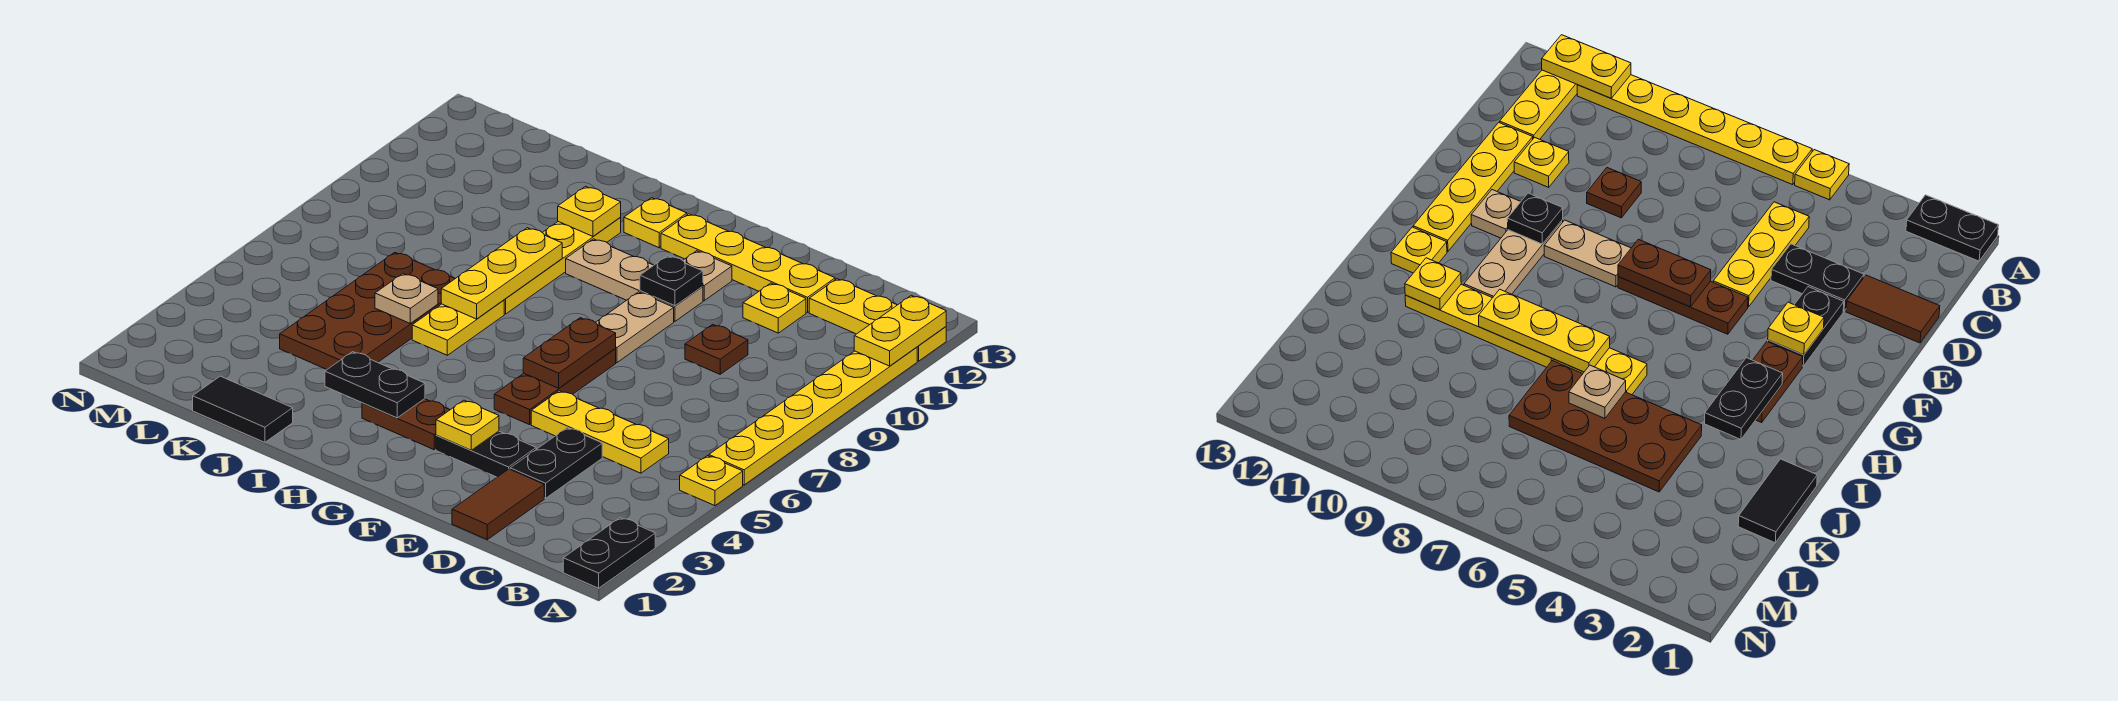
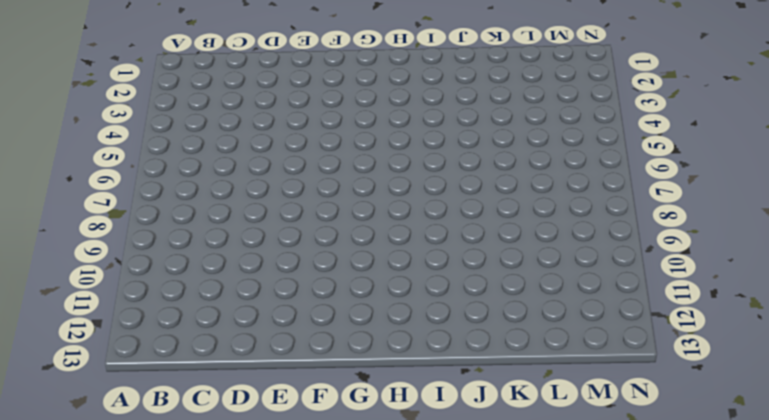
none -> black plate A1:A2 level 1
none -> yellow plate A5 level 1
none -> yellow plate A6:A11 level 1

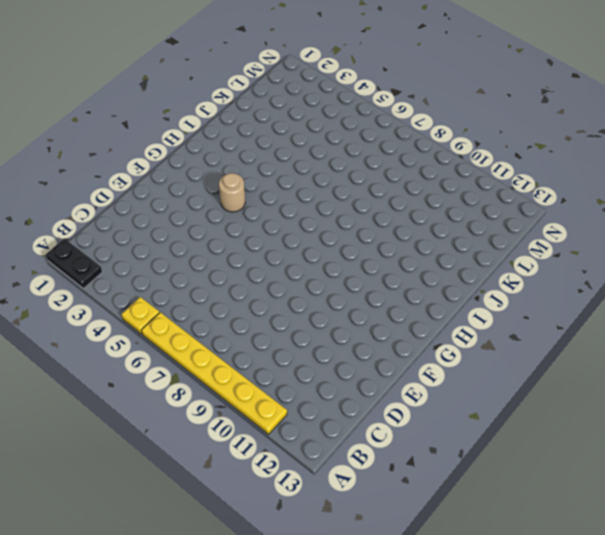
tan round brick G4 level 1 -> none
none -> yellow plate A12:C12 level 1
none -> yellow plate C5:E5 level 1
none -> brown tile D1:D2 level 1

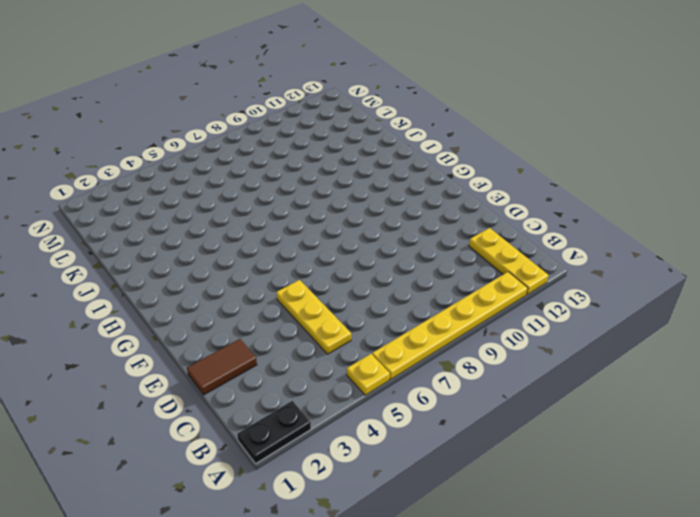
none -> black plate D3:D4 level 1
none -> brown plate D9 level 1
none -> yellow plate D11 level 1

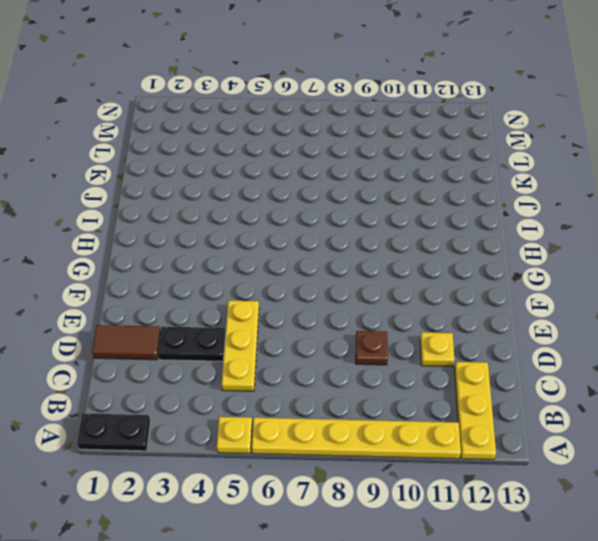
none -> yellow plate D12:G12 level 1
none -> black plate E3:F3 level 1
none -> brown plate F5:F7 level 1

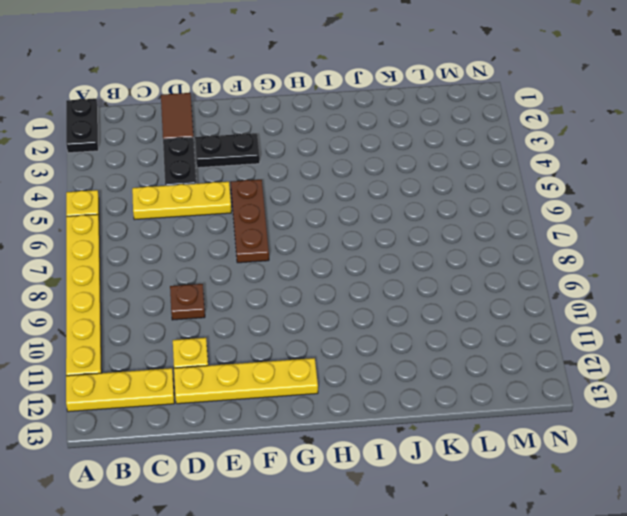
none -> tan plate F8:F9 level 1
none -> tan plate F10:H10 level 1
none -> tan plate F11 level 1

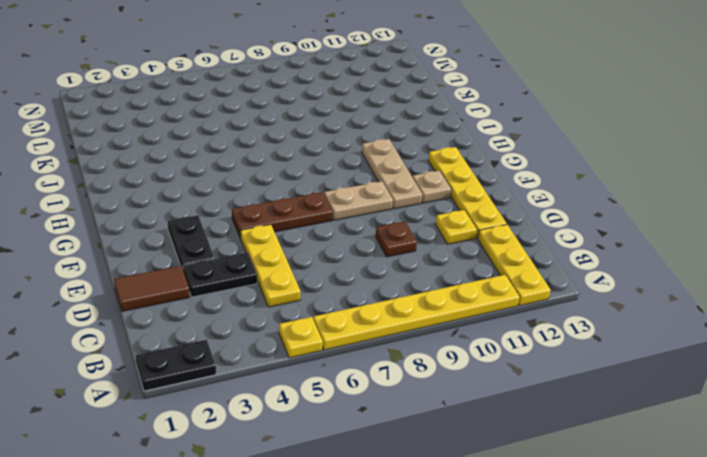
none -> brown plate G3:H3 level 1
none -> yellow plate H12 level 1
none -> yellow plate I6:I7 level 1

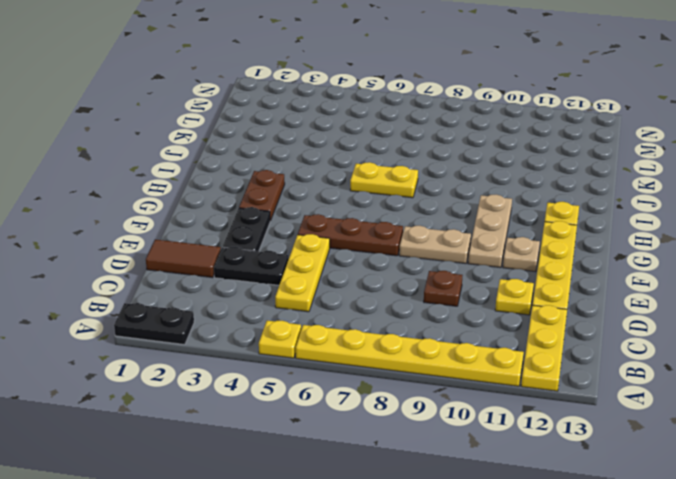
none -> yellow plate I8:I11 level 1
none -> black tile J1:K1 level 1
none -> brown plate J4:K7 level 1

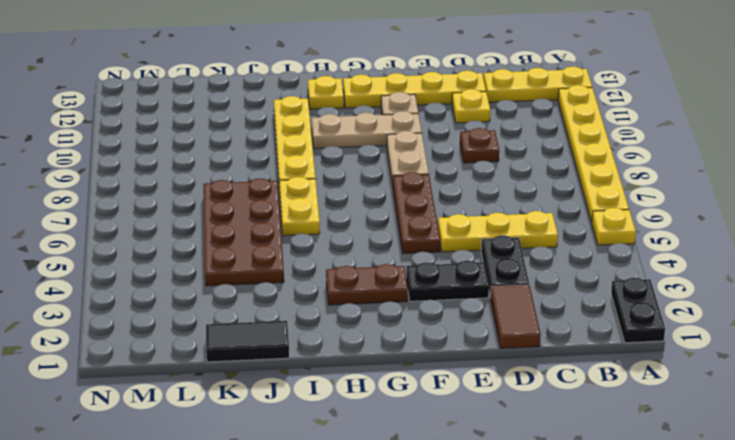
none -> yellow plate A11:A12 level 2
none -> yellow plate F3 level 2
none -> brown plate F6:F7 level 2

